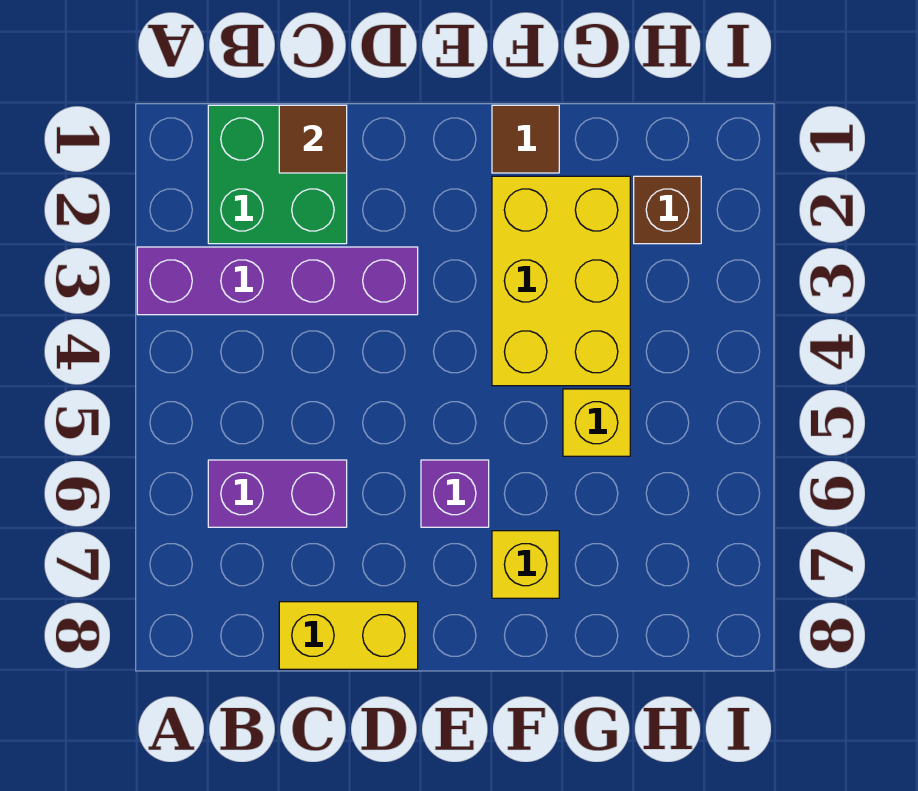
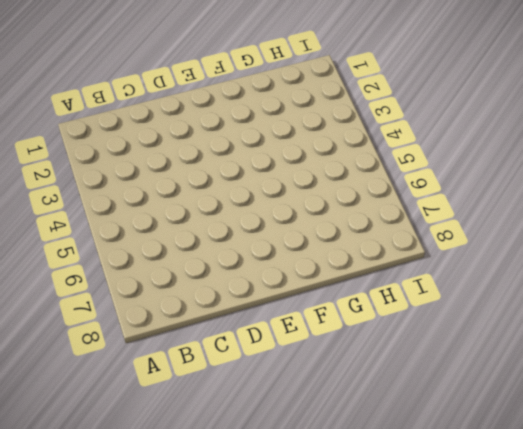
none -> purple brick A3:D3 level 1
none -> green brick B1:C2 level 1

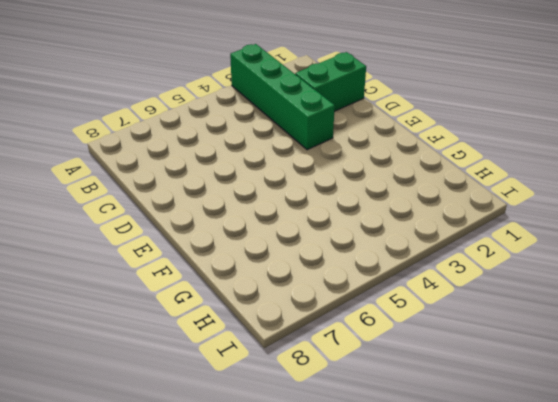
green brick A3:D3 level 1 -> purple brick A3:D3 level 1
green brick C1:C2 level 1 -> green brick B1:C2 level 1
none -> purple brick B6:C6 level 1
none -> yellow brick C8:D8 level 1

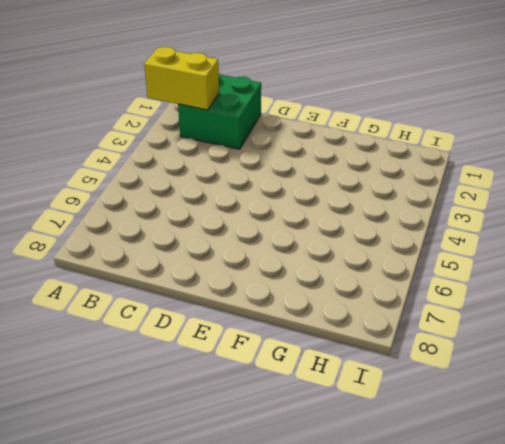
yellow brick A2:B2 level 2 -> yellow brick C8:D8 level 1
none -> purple brick A3:D3 level 1
none -> purple brick B6:C6 level 1

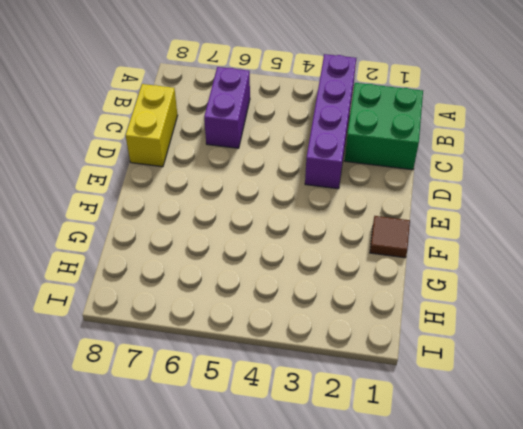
none -> purple brick E6 level 1
none -> yellow brick F2:G4 level 1

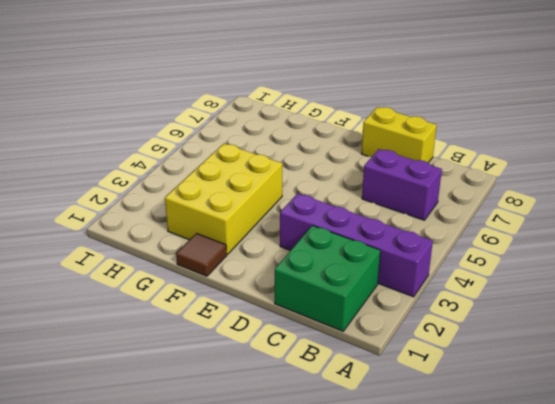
none -> purple brick E6 level 1
none -> yellow brick F7 level 1

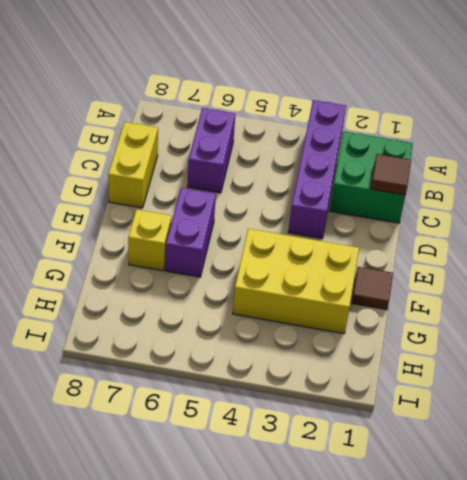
purple brick E6:F6 level 1 -> purple brick E6 level 1
none -> yellow brick G5 level 1
none -> brown brick H2 level 1

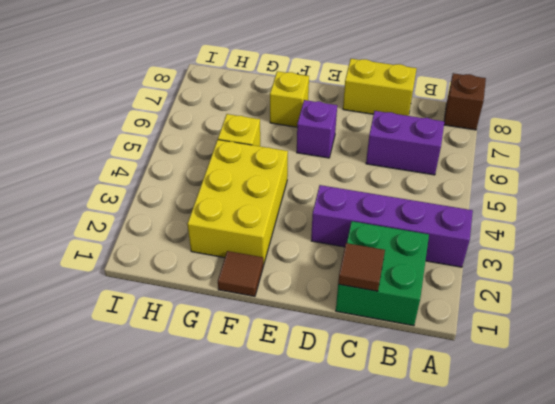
brown brick A8 level 1 -> brown brick H2 level 1

